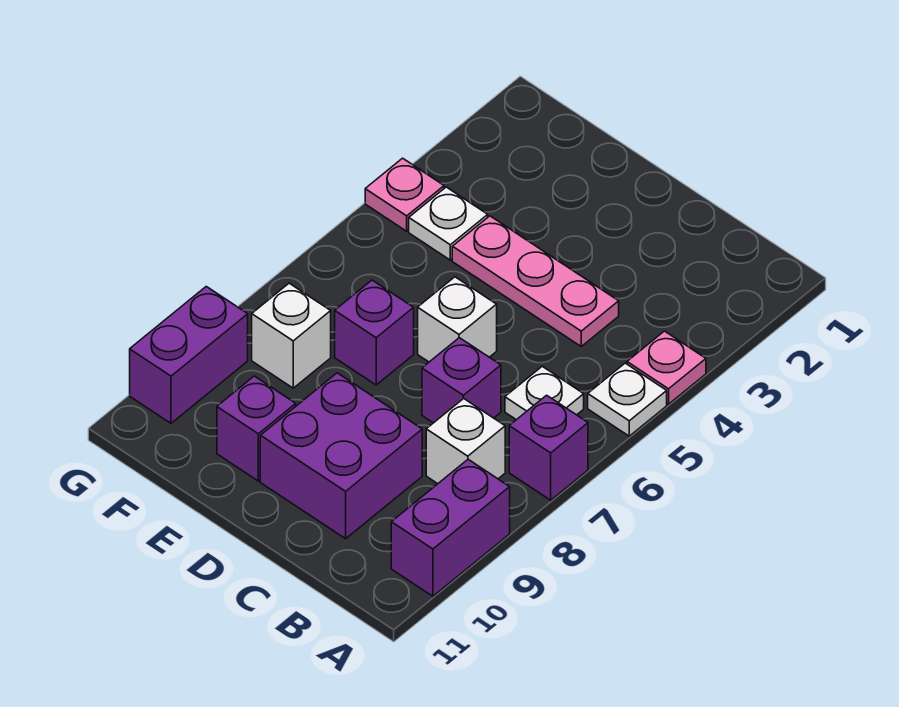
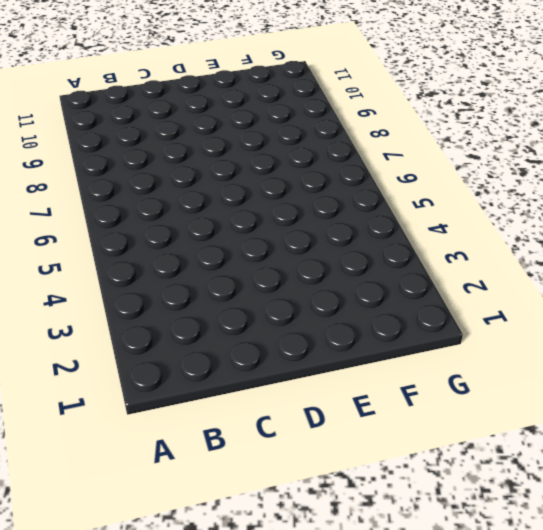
none -> pink plate A4 level 1
none -> white plate A5 level 1
none -> purple brick A7 level 1

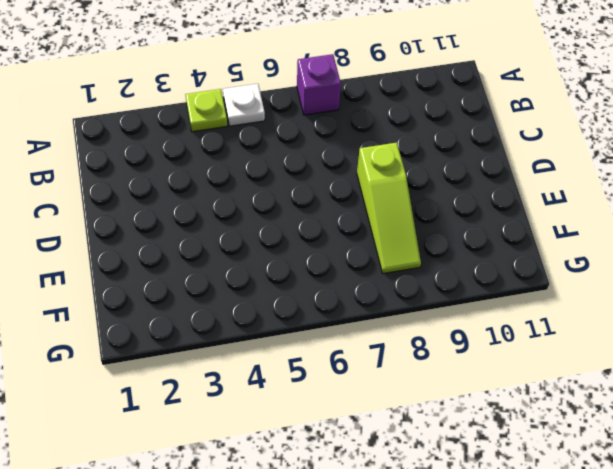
lime plate A4 level 1 -> pink plate A4 level 1
lime slope D8:F8 level 1 top D -> white brick F8 level 1
none -> purple brick A9:A10 level 1
none -> white plate B6 level 1
none -> white brick B8 level 1

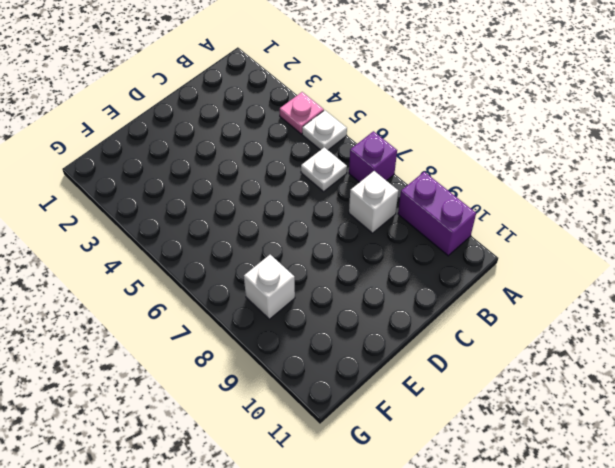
none -> pink plate C4:E4 level 1
none -> purple brick C7 level 1
none -> purple brick C9:D10 level 1

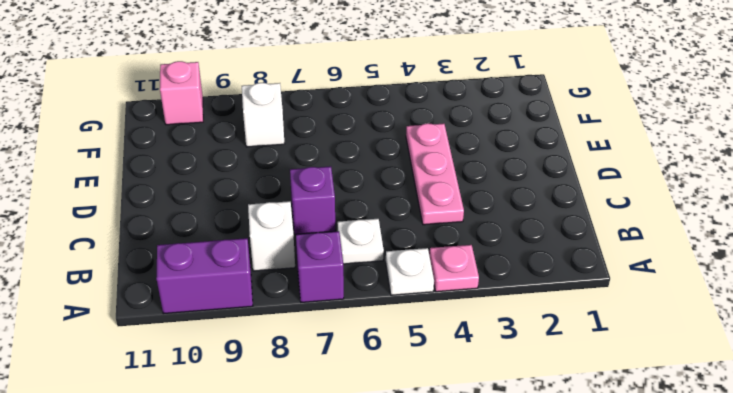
pink brick G10 level 1 -> purple brick G9:G10 level 1
none -> purple brick C9:D10 level 1
none -> white brick D6 level 1
none -> purple brick E7 level 1

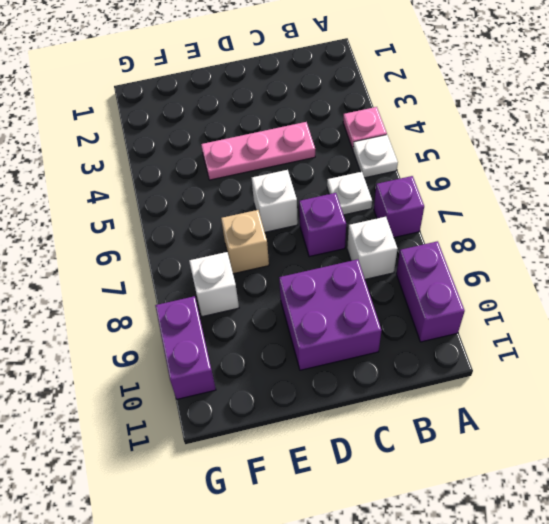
tan brick E7 level 1 -> purple brick E7 level 1
none -> purple brick E10 level 1
none -> white plate F4 level 1
none -> pink plate G4 level 1

